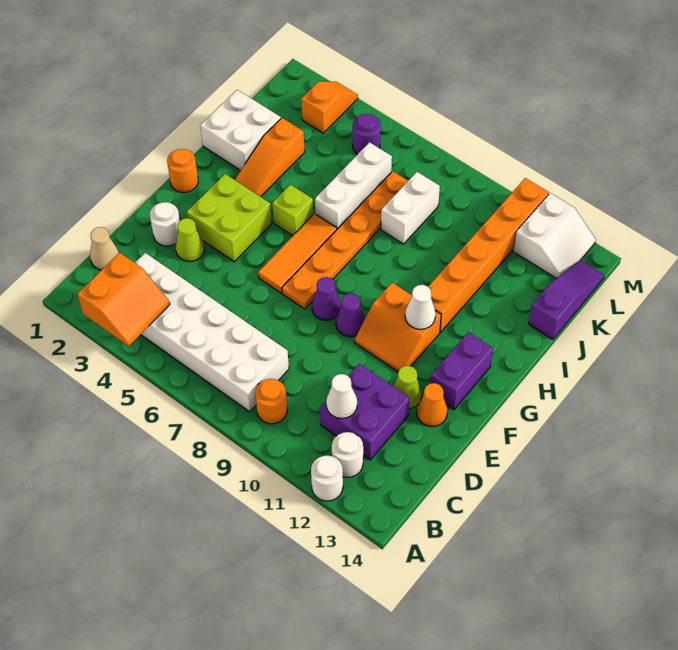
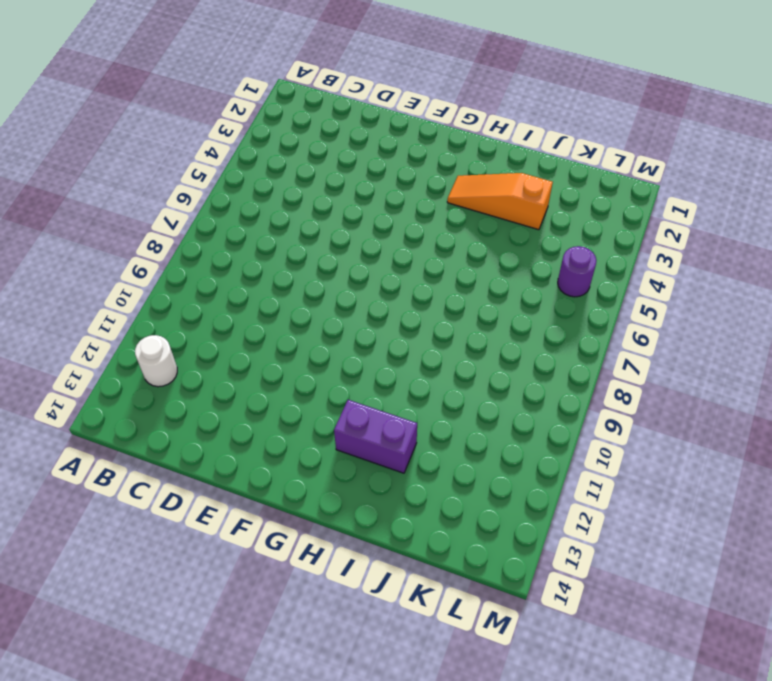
purple brick H12:I12 level 1 -> purple brick F13:G13 level 1
none -> white round brick A12 level 1
none -> white brick B3:C8 level 1
none -> orange round brick B9 level 1
none -> tan cone C1 level 1

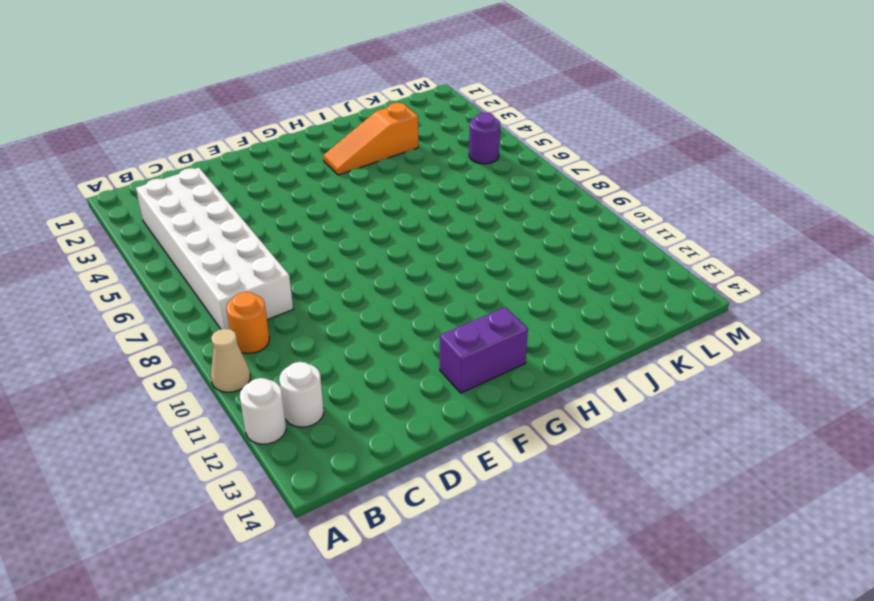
tan cone A10 level 1 -> tan cone C1 level 1
none -> purple brick C11:D12 level 1
none -> white round brick E2 level 1
none -> lime cone E3 level 1
none -> lime cone E12 level 1

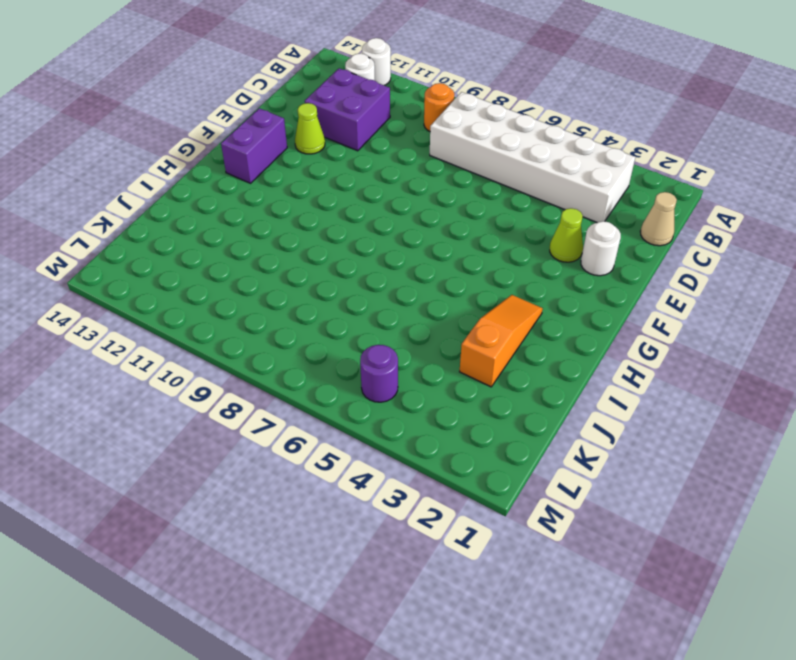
none -> orange cone E13 level 1
none -> lime brick F3:G4 level 1
none -> orange tile F6:H6 level 1
none -> orange plate F7:K7 level 1

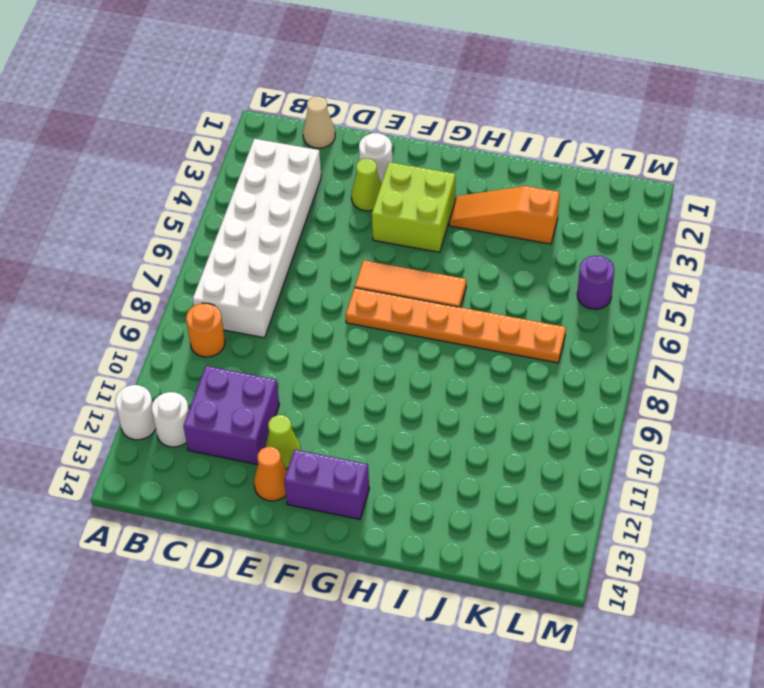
none -> purple cone F8 level 1
none -> purple cone F9 level 1
none -> orange slope F10:G11 level 1 top G
none -> orange round brick G1 level 1

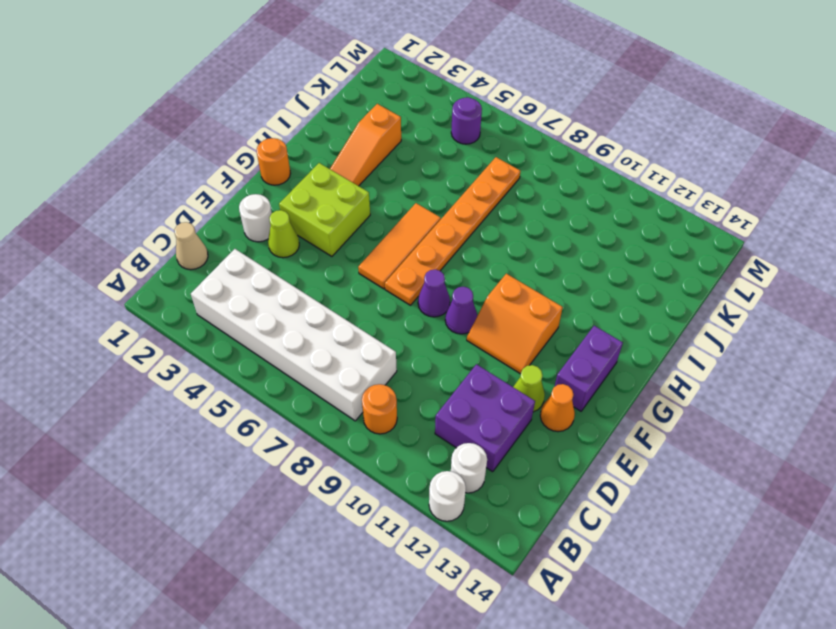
none -> lime brick H5 level 1
none -> orange brick H11:M11 level 1
none -> white brick I1:J2 level 1
none -> white brick I6:K6 level 1

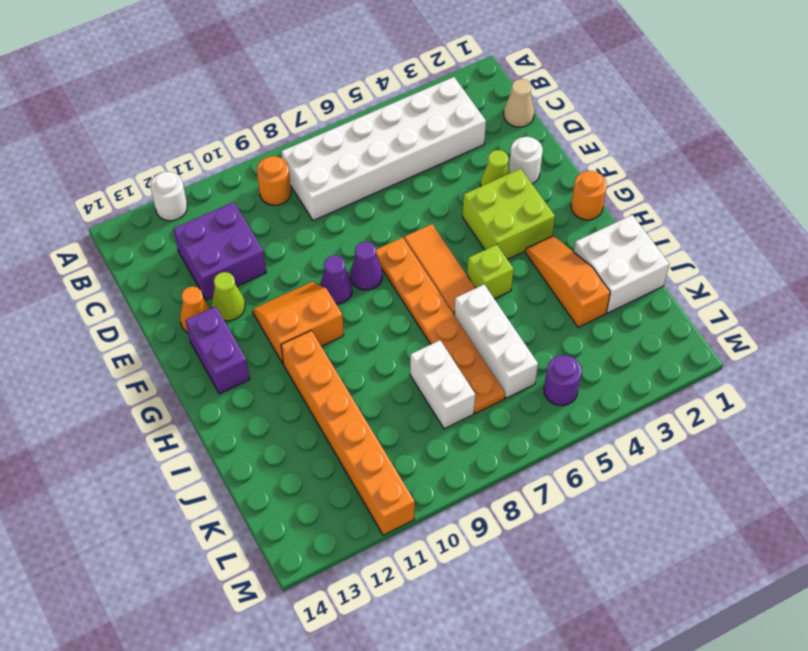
none -> white round brick B12 level 1
none -> purple slope J14:L14 level 1 top J
none -> orange slope L3:M3 level 1 top L
none -> white slope L12:M13 level 1 top 12

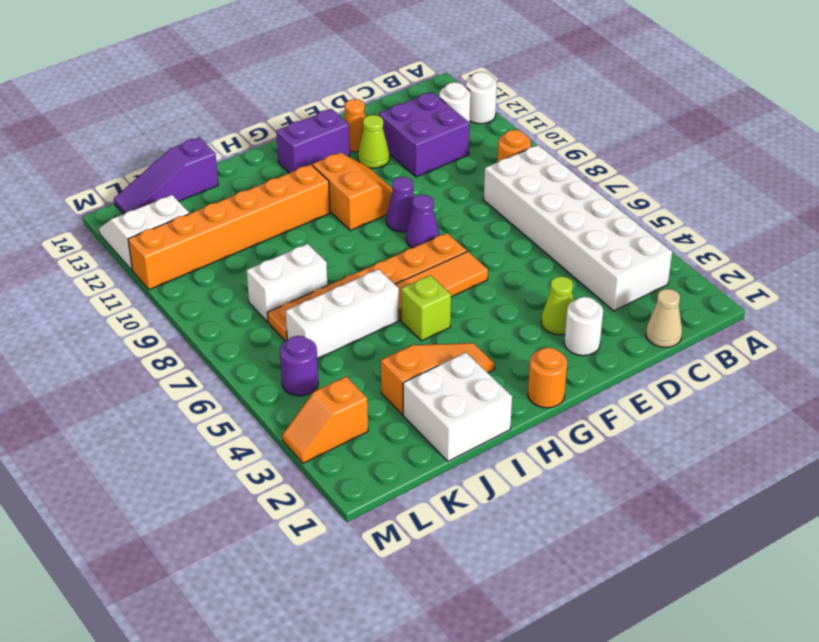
none -> lime brick F3:G4 level 1
none -> orange slope A3:B4 level 2 top 3
none -> white cone C11 level 2
none -> white cone G11 level 2

